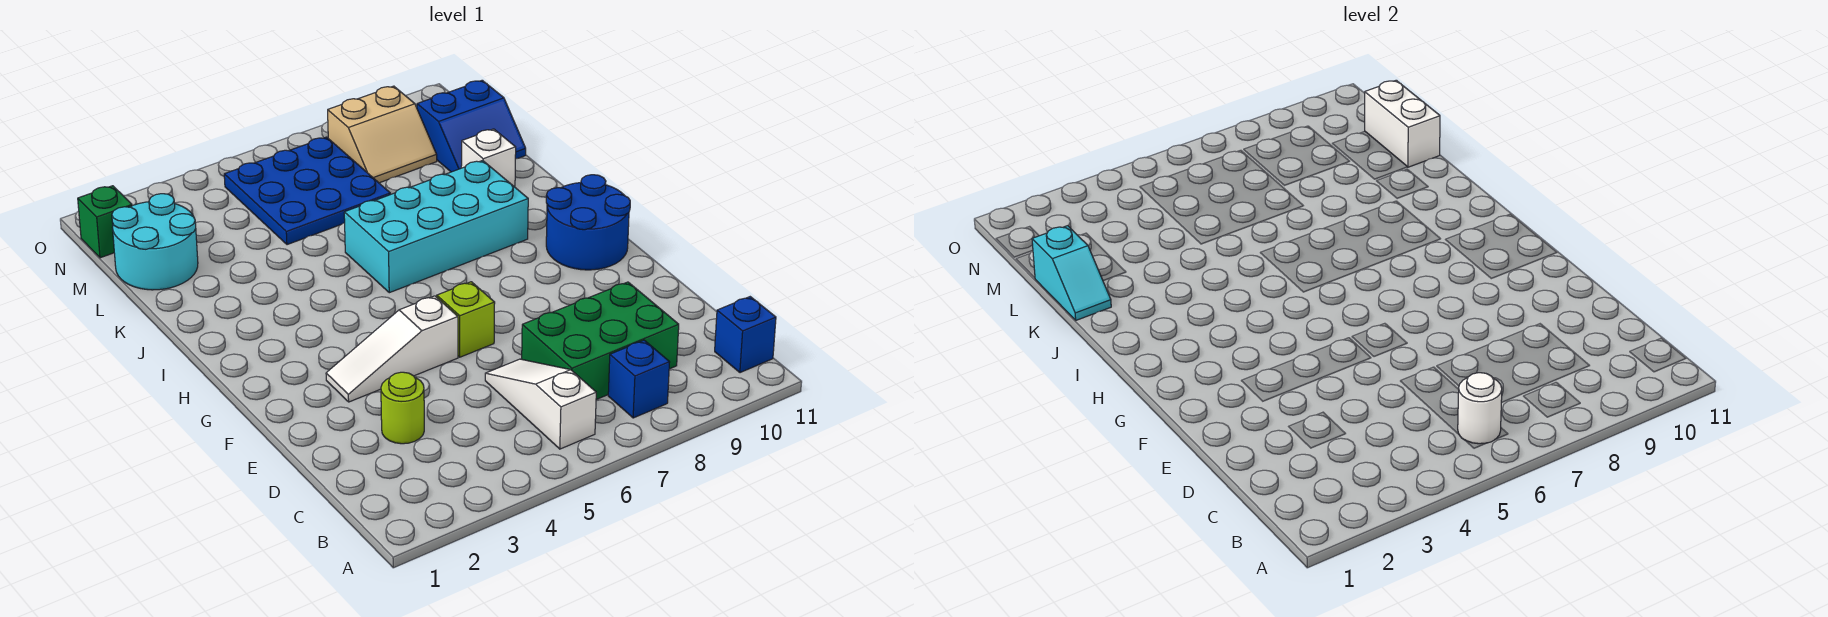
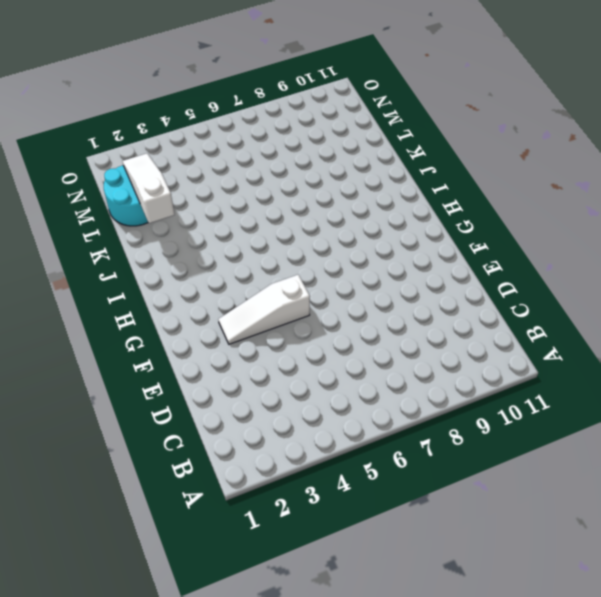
white slope K2:M2 level 2 top K -> white slope B6:D6 level 1 top B
none -> blue brick B8 level 1
none -> blue brick B11 level 1
none -> green brick C7:D9 level 1

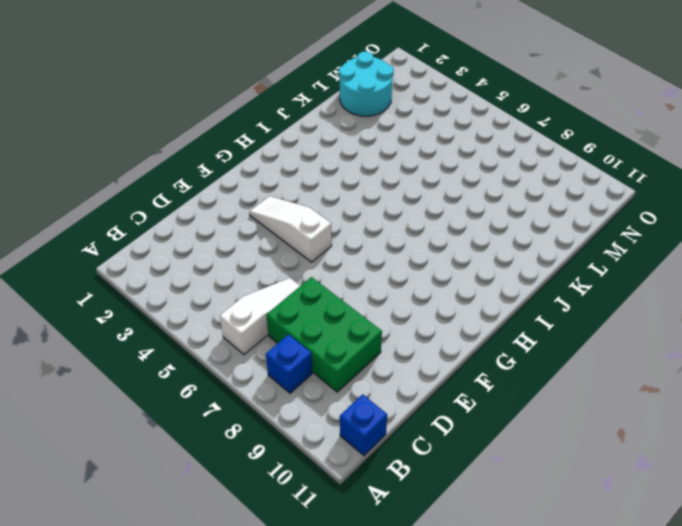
none -> lime round brick D3 level 1
none -> lime brick F6 level 1
none -> blue round brick G10:H11 level 1

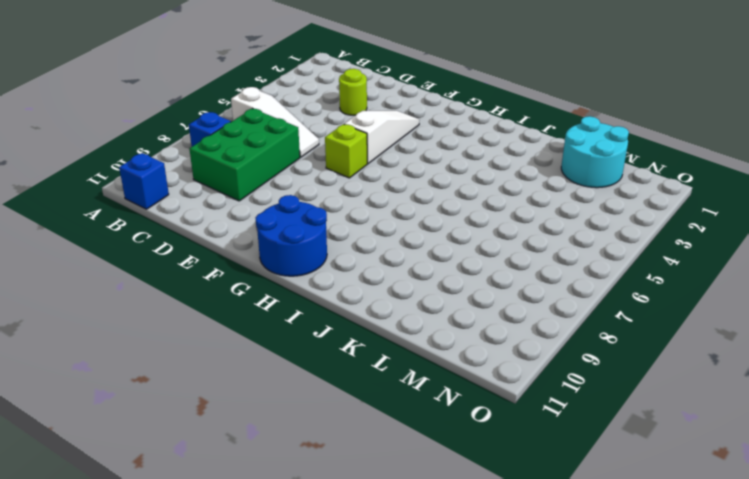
none -> cyan brick I6:J9 level 1
none -> white brick K10 level 1
none -> blue plate L5:N7 level 1

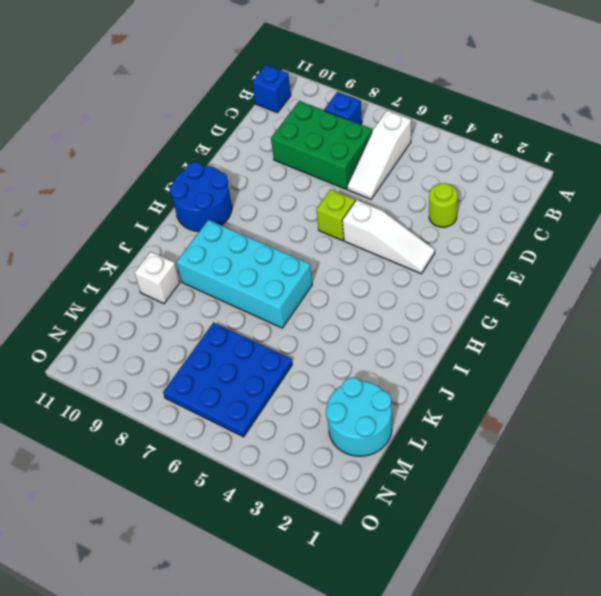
none -> blue slope L10:M11 level 1 top M
none -> tan slope M8:N9 level 1 top N
none -> green brick N1 level 1

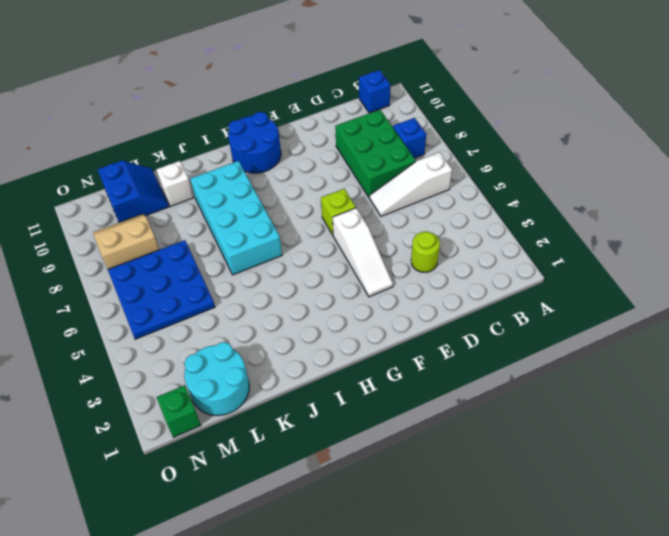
tan slope M8:N9 level 1 top 8 -> tan slope M8:N9 level 1 top N
none -> white round brick B6 level 2
none -> cyan slope K1:L1 level 2 top L
none -> white brick L11:M11 level 2

